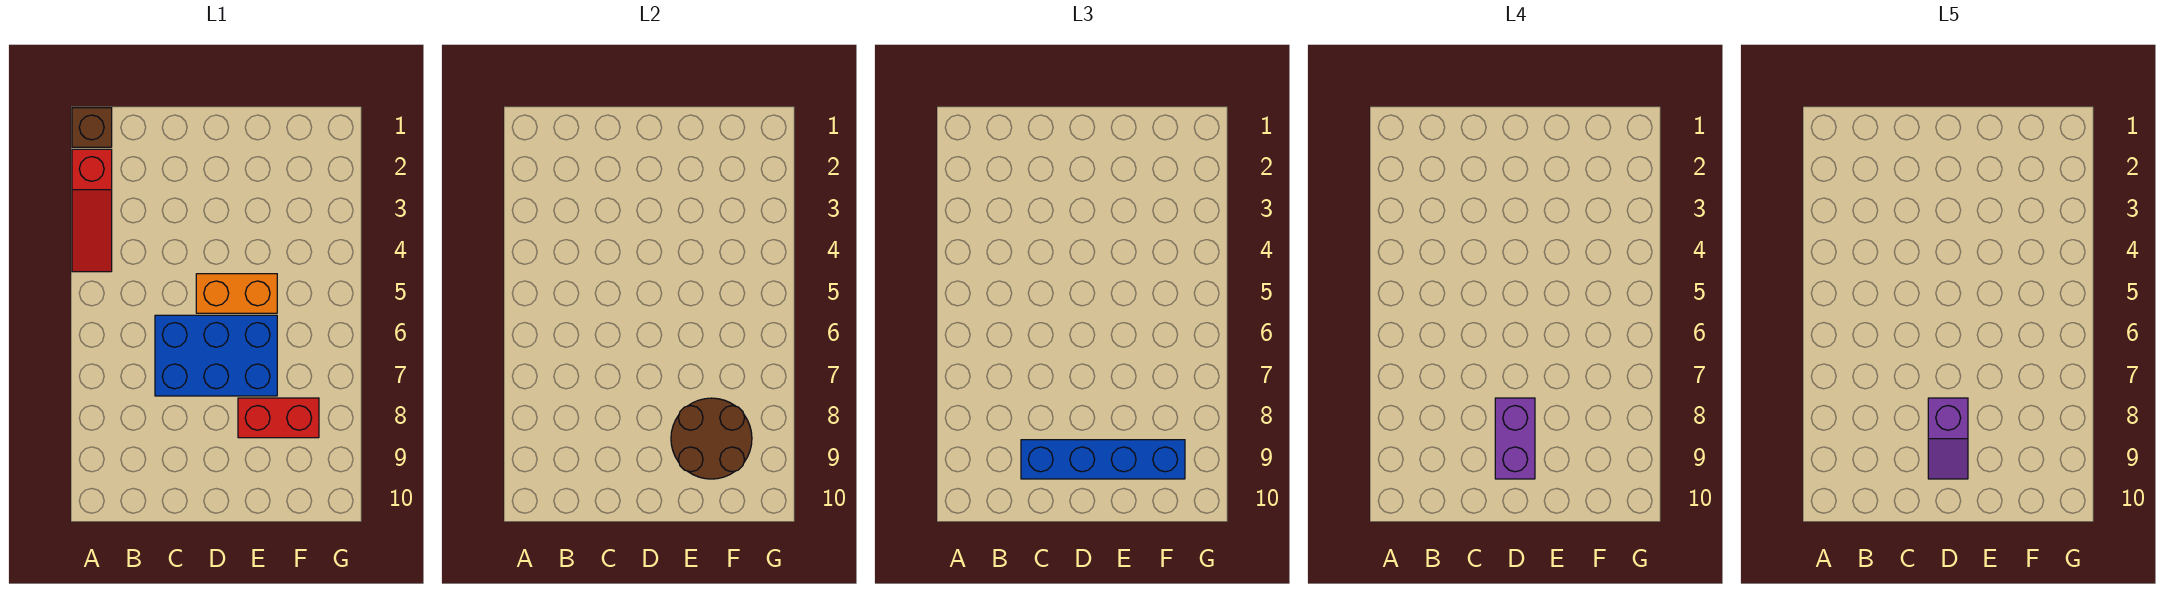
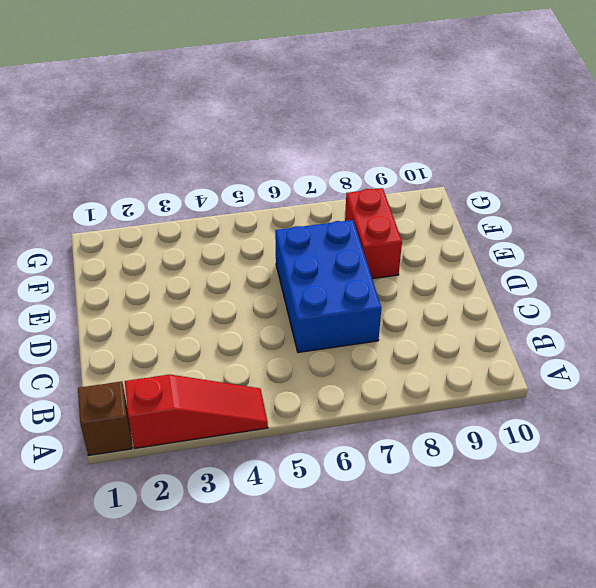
none -> orange brick D5:E5 level 1
none -> brown round brick E8:F9 level 2

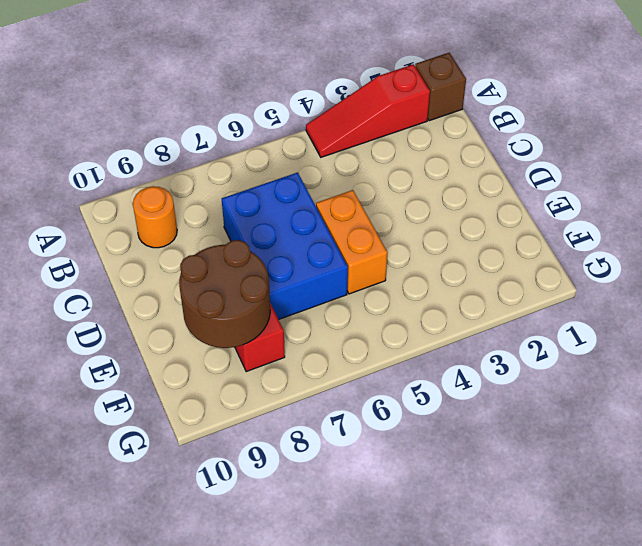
orange round brick B9 level 1 -> none
none -> blue brick C9:F9 level 3
none -> purple brick D8:D9 level 4

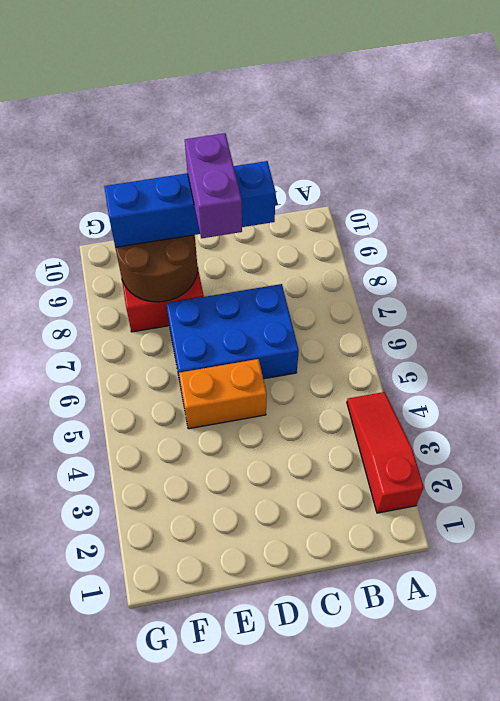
none -> brown brick A1 level 1
none -> purple slope D8:D9 level 5 top 8

